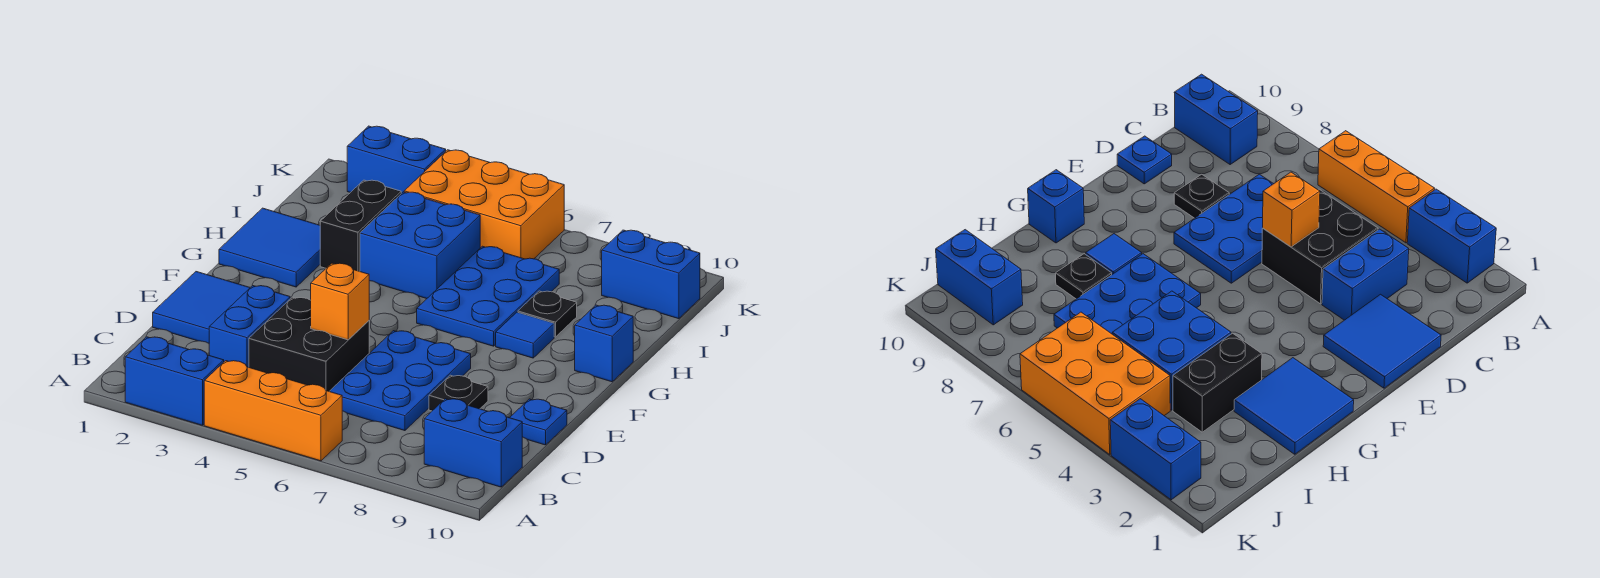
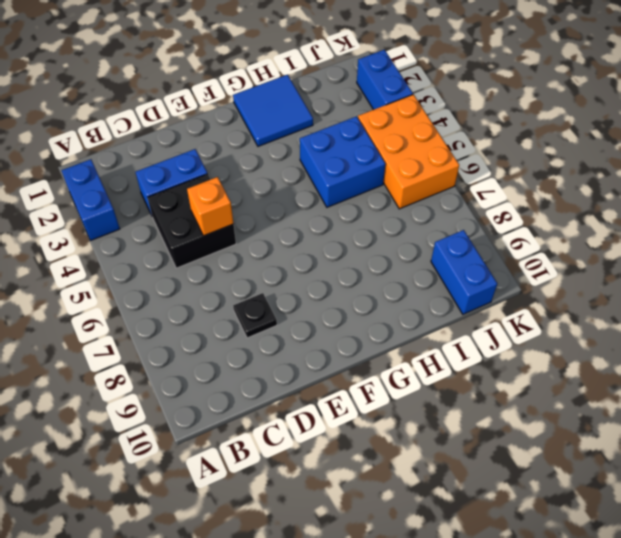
none -> orange brick A4:A6 level 1
none -> blue brick B9:B10 level 1
none -> blue plate C6:E7 level 1

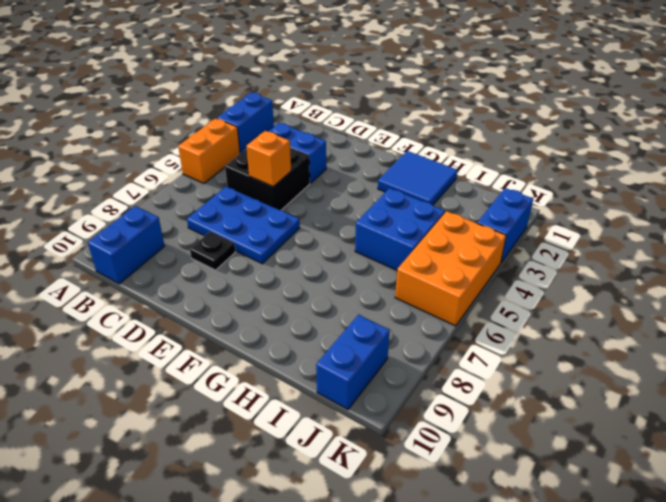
orange brick A4:A5 level 1 -> orange brick A4:A6 level 1
none -> blue tile D1:E2 level 1
none -> blue plate D10 level 1
none -> blue plate G6:I7 level 1

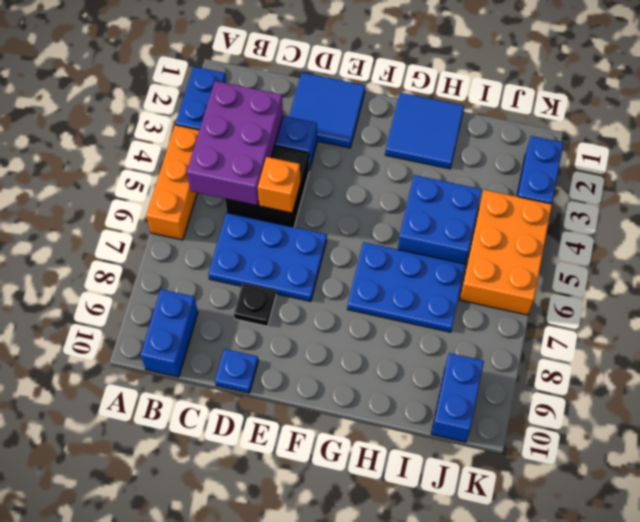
purple brick B3:C5 level 2 -> none
none -> blue tile G8 level 1
none -> blue brick G10 level 1
none -> black brick H3:I3 level 1

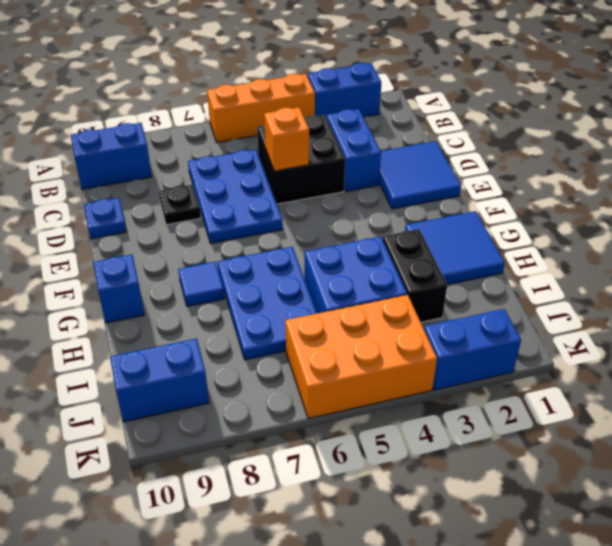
none -> black plate H8 level 1

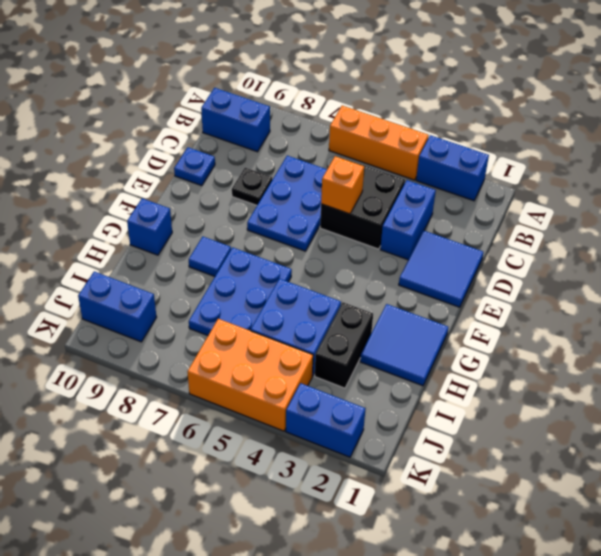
none -> black plate H8 level 1

